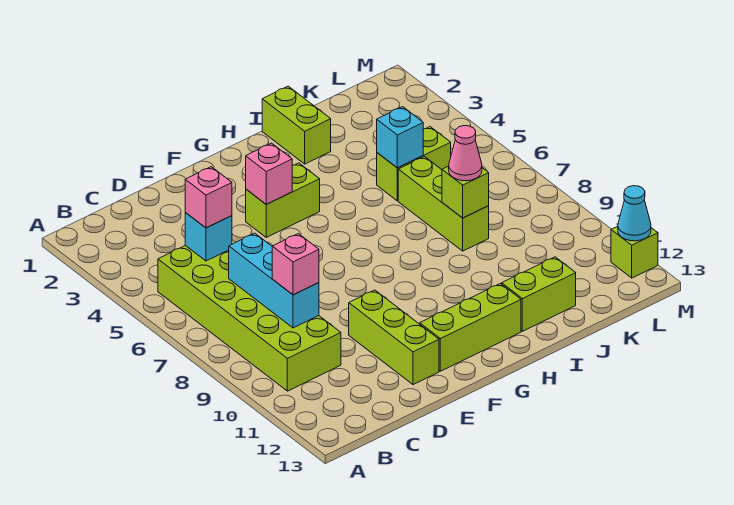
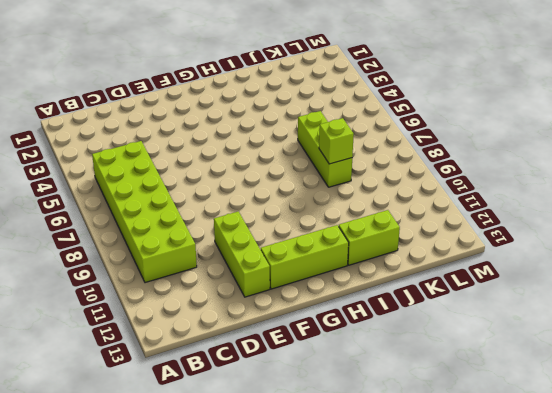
none -> lime brick F4:G4 level 1
none -> lime brick I1:I2 level 1
none -> lime brick J5:K5 level 1

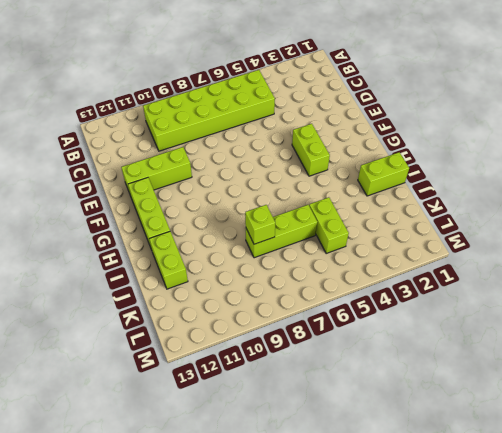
none -> lime brick M12 level 1
none -> cyan brick C5 level 2
none -> cyan brick C7:C9 level 2

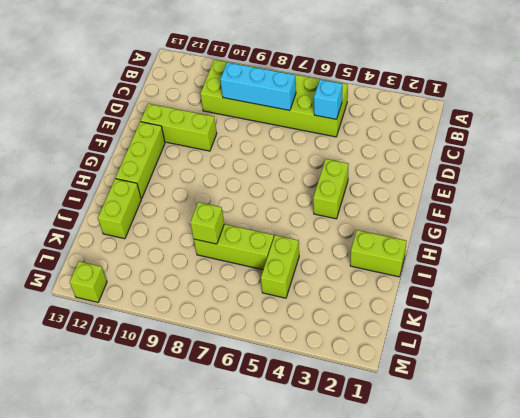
none -> pink brick F4 level 2
none -> cyan brick J5 level 2
none -> cyan cone M12 level 2

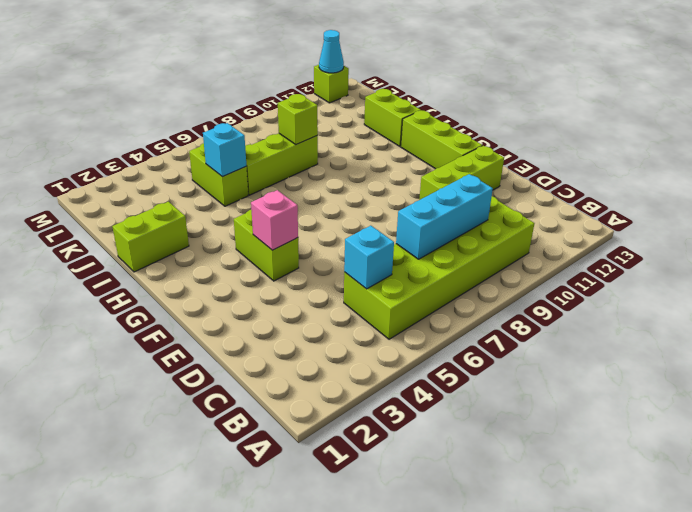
none -> pink brick C5 level 3
none -> pink brick C9 level 3
none -> pink cone J8 level 3

